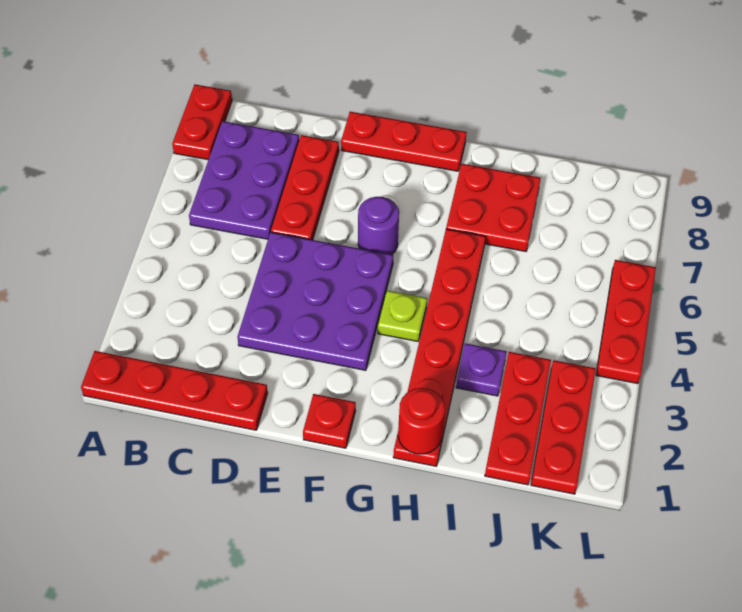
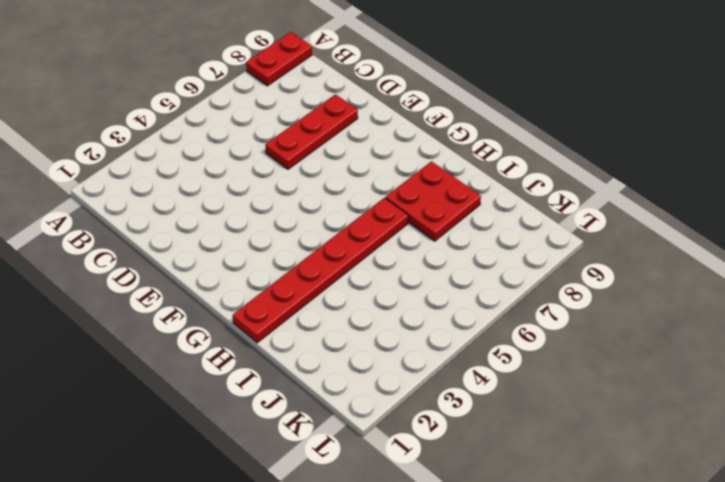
none -> red plate A1:D1 level 1
none -> purple plate B6:C8 level 1
none -> purple plate D3:F5 level 1

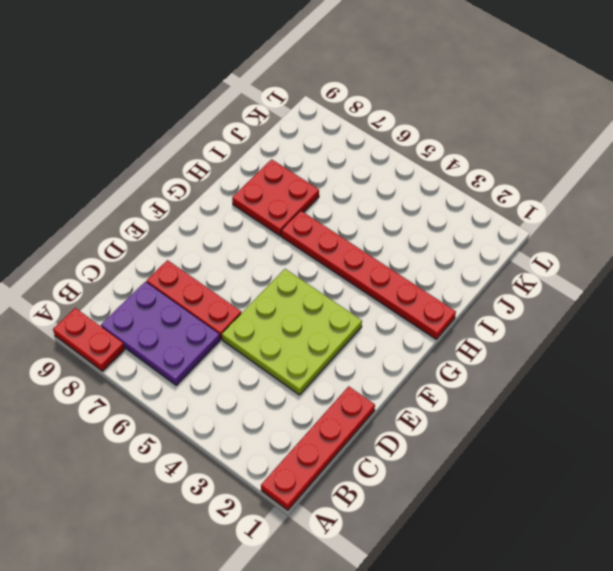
lime plate D3:F5 level 1 -> purple plate D3:F5 level 1
none -> red plate E9:G9 level 1
none -> red plate F1 level 1
none -> purple round brick F6 level 1

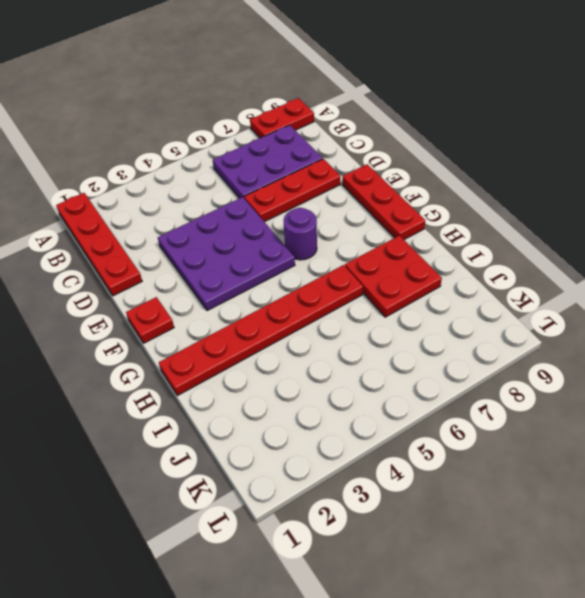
none -> lime plate G4 level 1
none -> purple plate I3 level 1
none -> red plate J1:J3 level 1

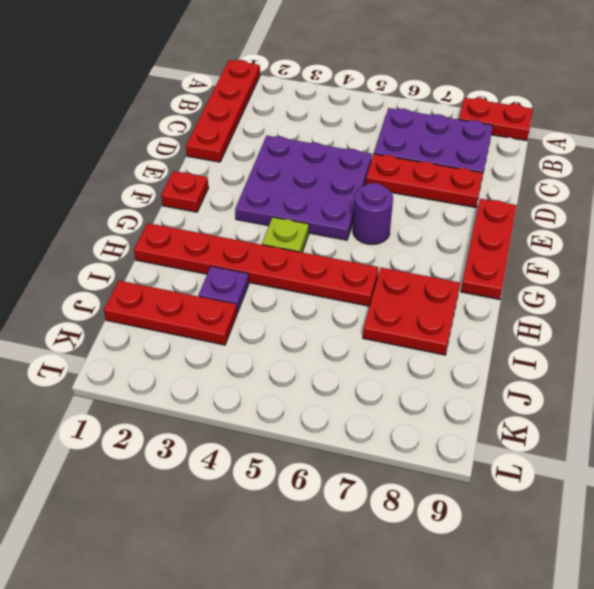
none -> red plate K1:K3 level 1
none -> red plate L4:L6 level 1
none -> red round brick H1 level 2

